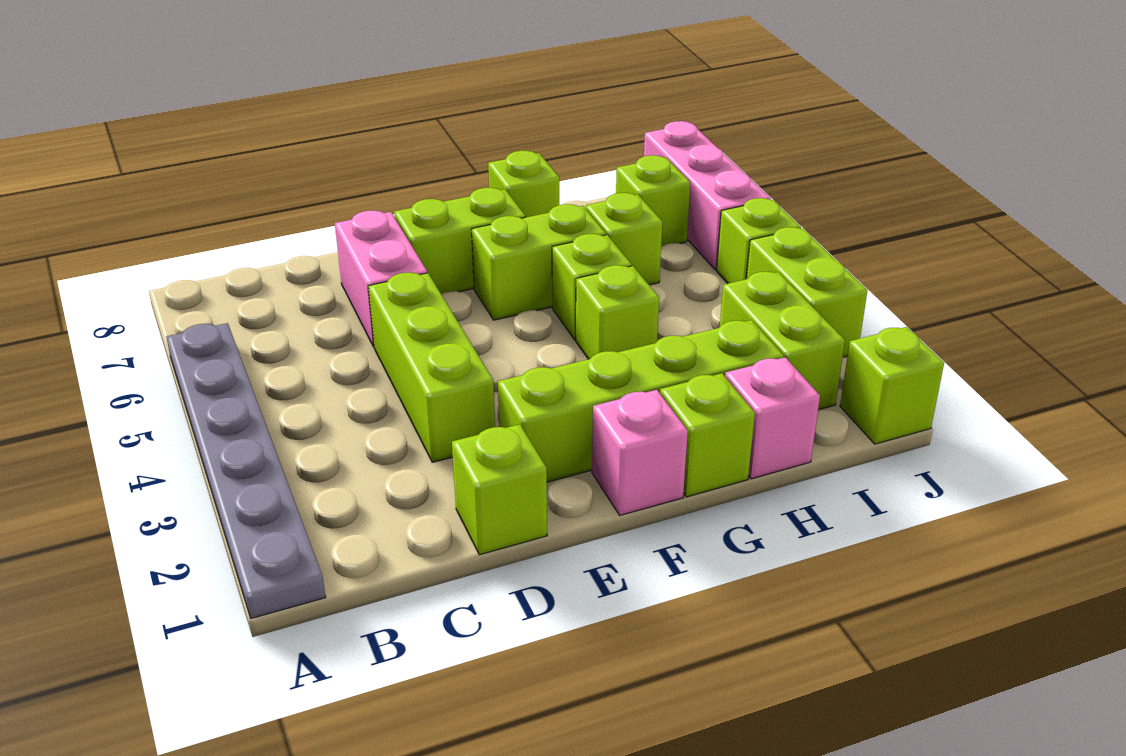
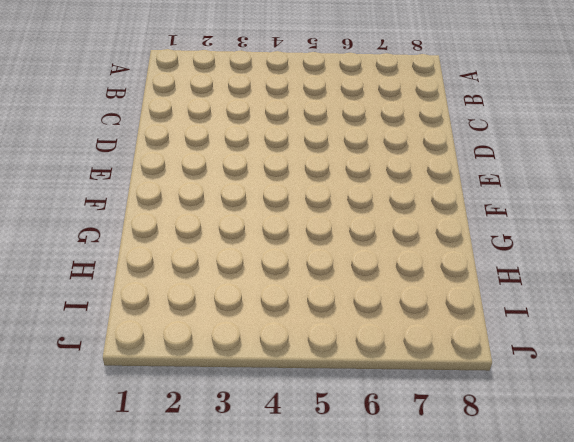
none -> grey plate A1:A6 level 1
none -> lime brick D1 level 1
none -> lime brick D3:D5 level 1

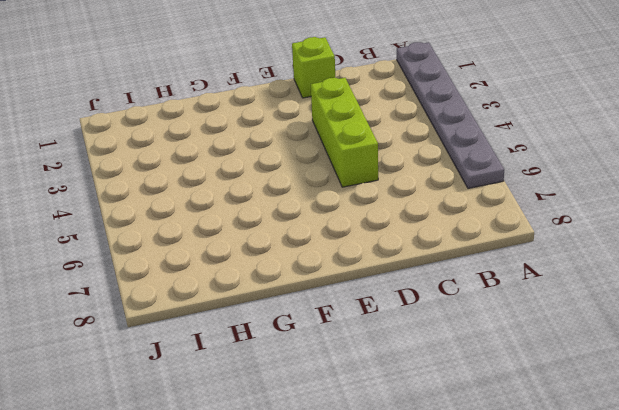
none -> pink brick D6:D7 level 1
none -> lime brick E2:H2 level 1
none -> lime brick E7:F7 level 1

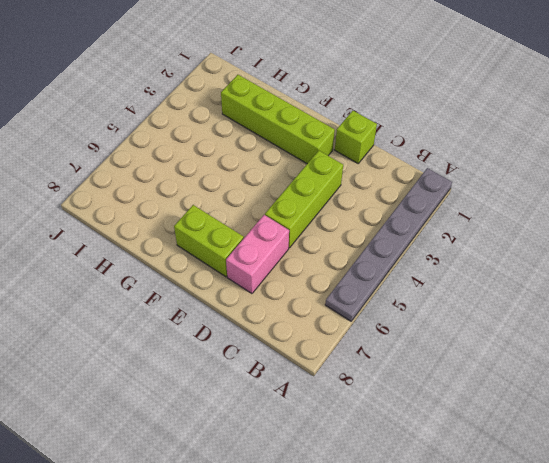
none -> pink brick F1 level 1
none -> lime brick F6:G6 level 1
none -> lime brick G1 level 1

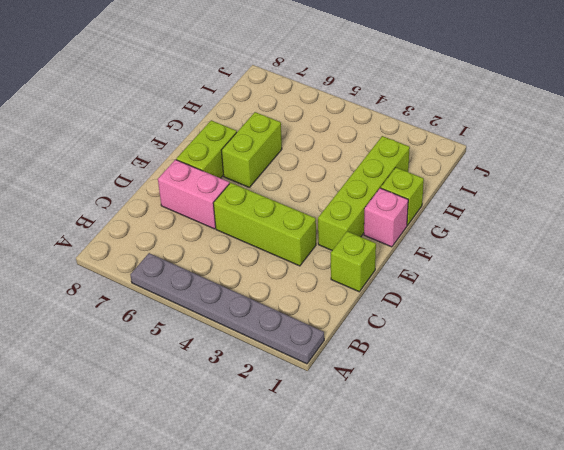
none -> lime brick G4 level 1
none -> lime brick G5 level 1
none -> lime brick G8 level 1

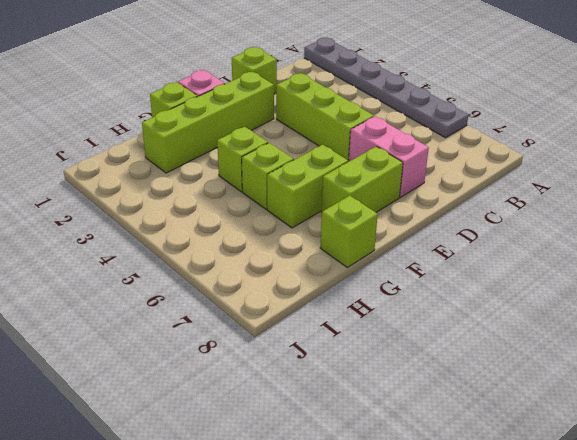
none -> pink brick H1 level 1
none -> lime brick H6 level 1
none -> lime brick I2:I3 level 1

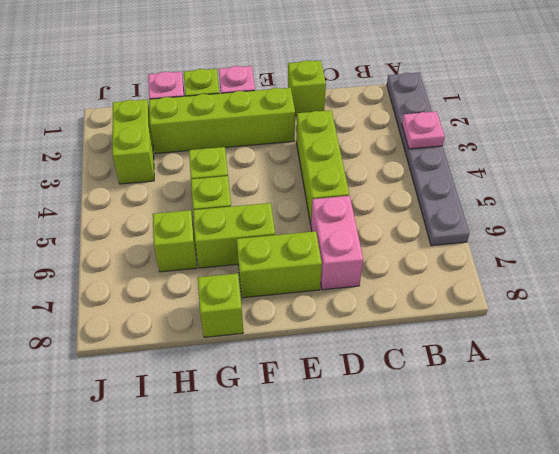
pink plate A3 level 2 -> none
none -> lime brick I7 level 1
none -> lime brick J1 level 1
none -> lime brick J3:J4 level 1

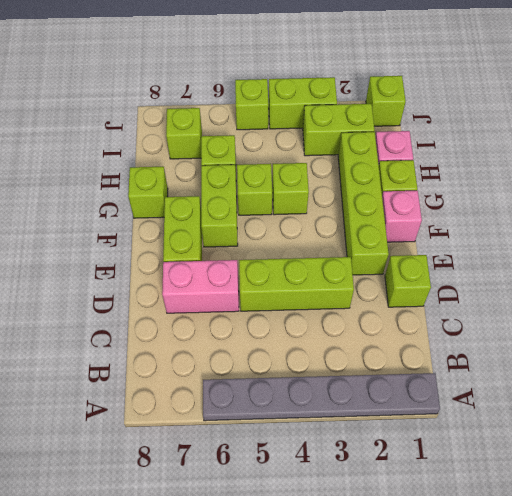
none -> pink brick J6:J8 level 1

